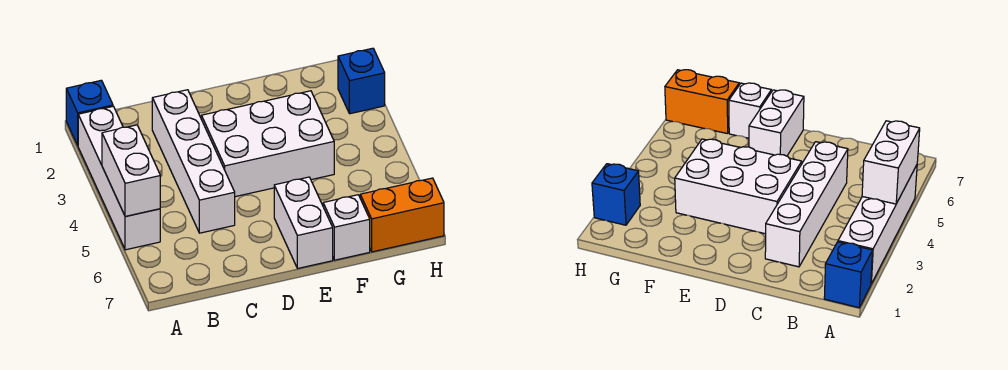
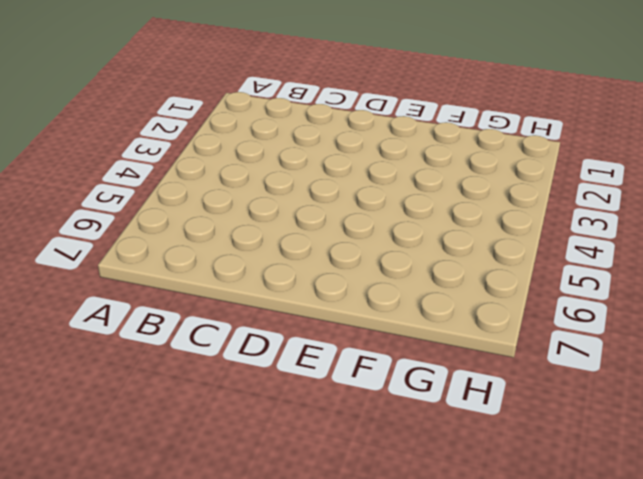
none -> blue brick A1 level 1
none -> white brick A2:A5 level 1

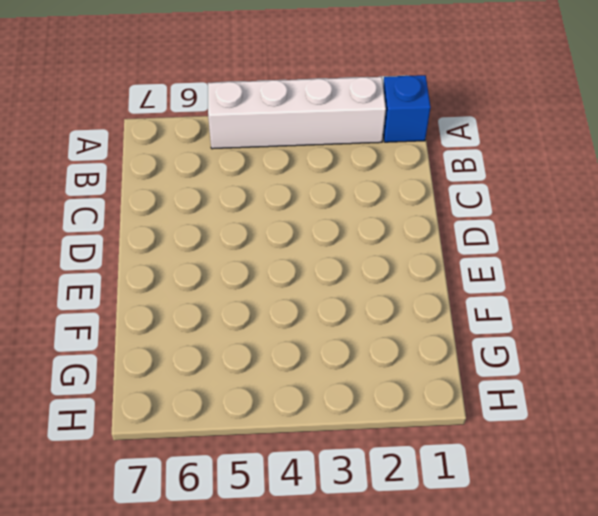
none -> white brick C2:C5 level 1
none -> white brick D3:F4 level 1

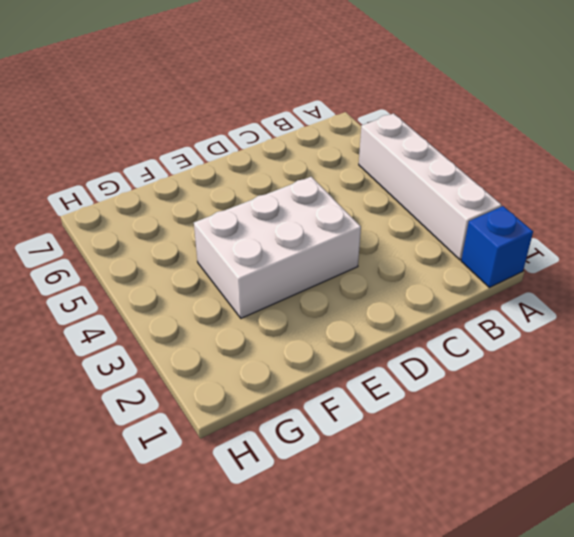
none -> white brick C2:C5 level 1
none -> white brick E6:E7 level 1

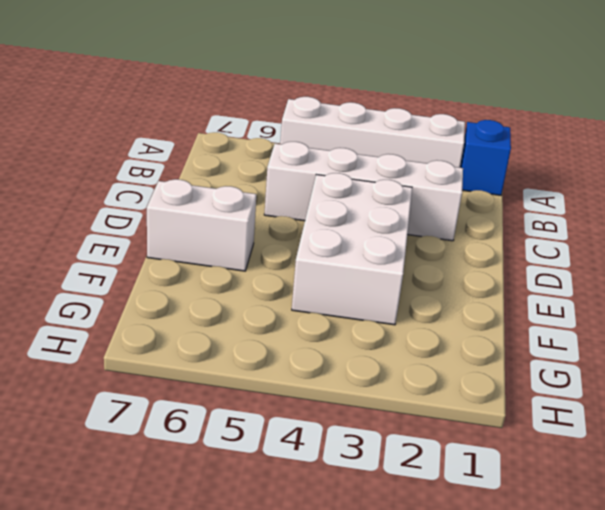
none -> white brick F7 level 1
none -> orange brick G7:H7 level 1

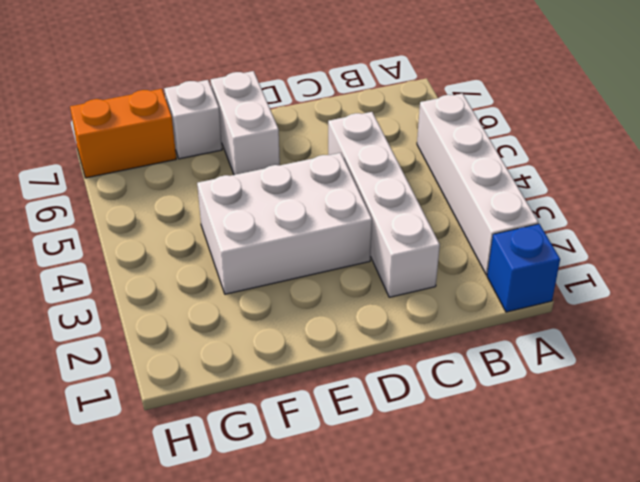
none -> blue brick H2 level 1
none -> white brick A4:A5 level 2

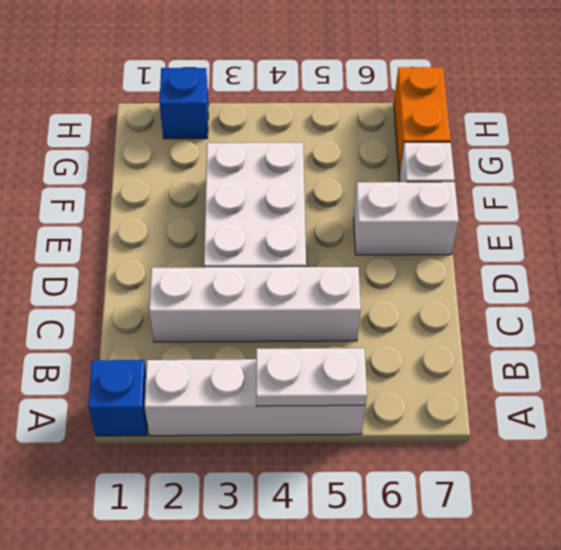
white plate A4:A5 level 2 -> white brick A4:A5 level 2

